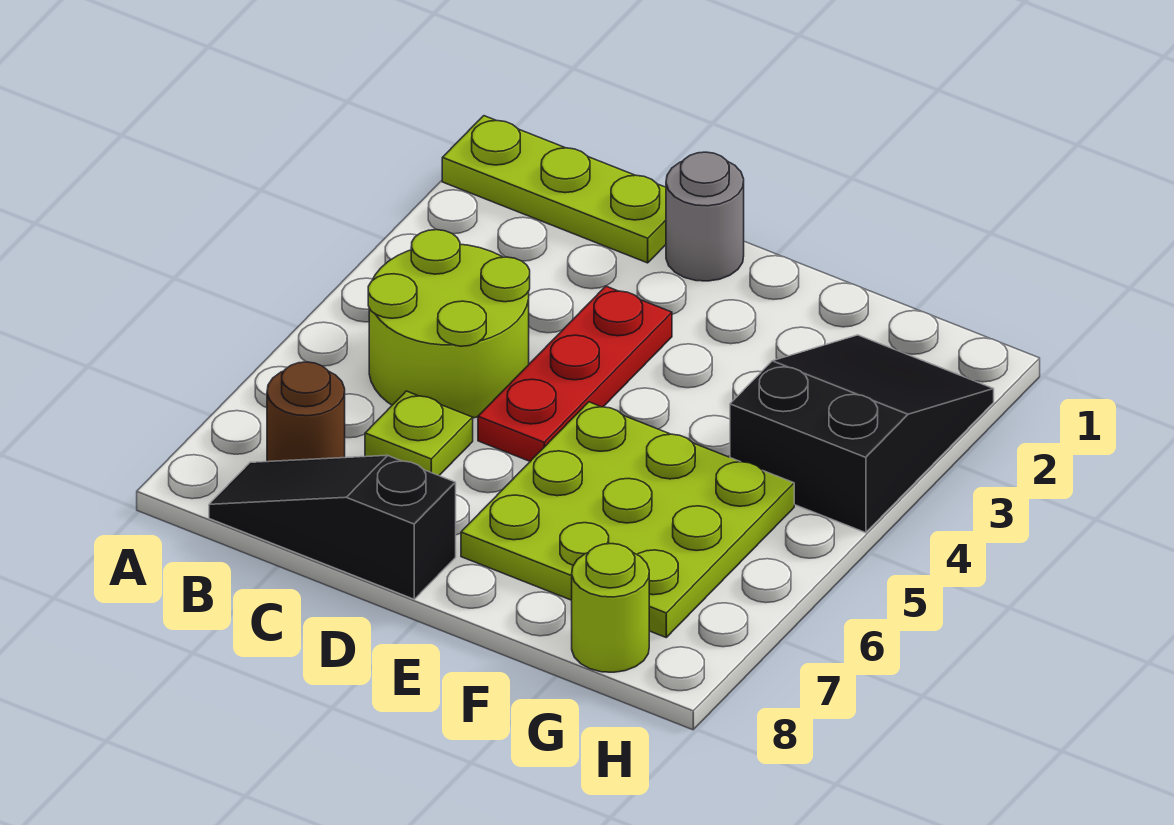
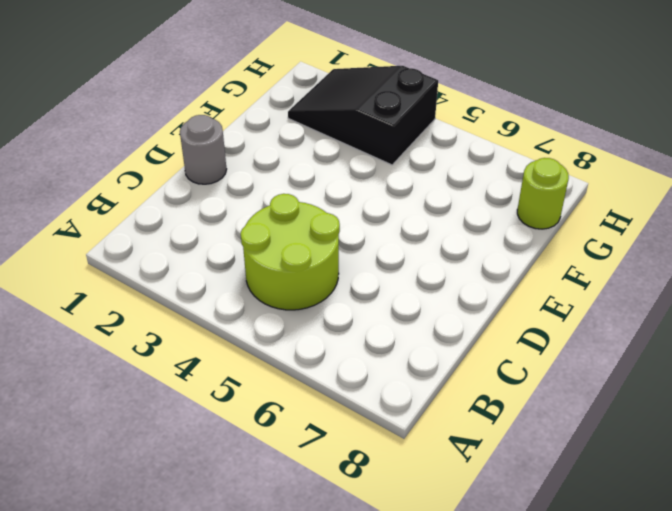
none -> lime plate A1:C1 level 1
none -> brown round brick B7 level 1

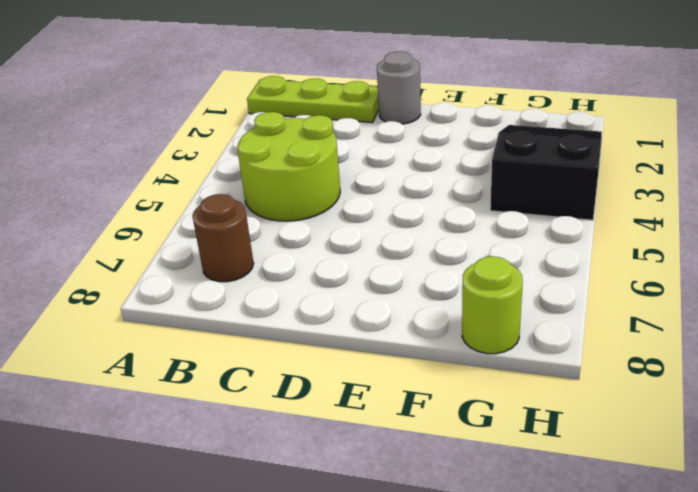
none -> black slope B8:D8 level 1 top D
none -> lime plate C6 level 1

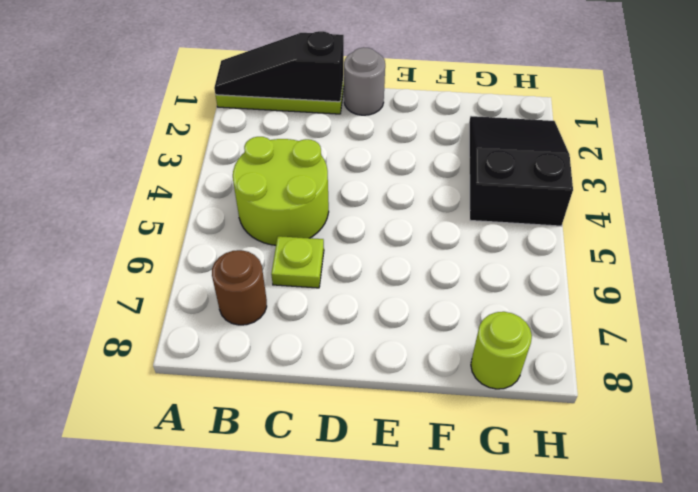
black slope A1:C1 level 2 top C -> black slope B8:D8 level 1 top D
none -> red plate D3:D5 level 1
none -> lime plate E5:G7 level 1

